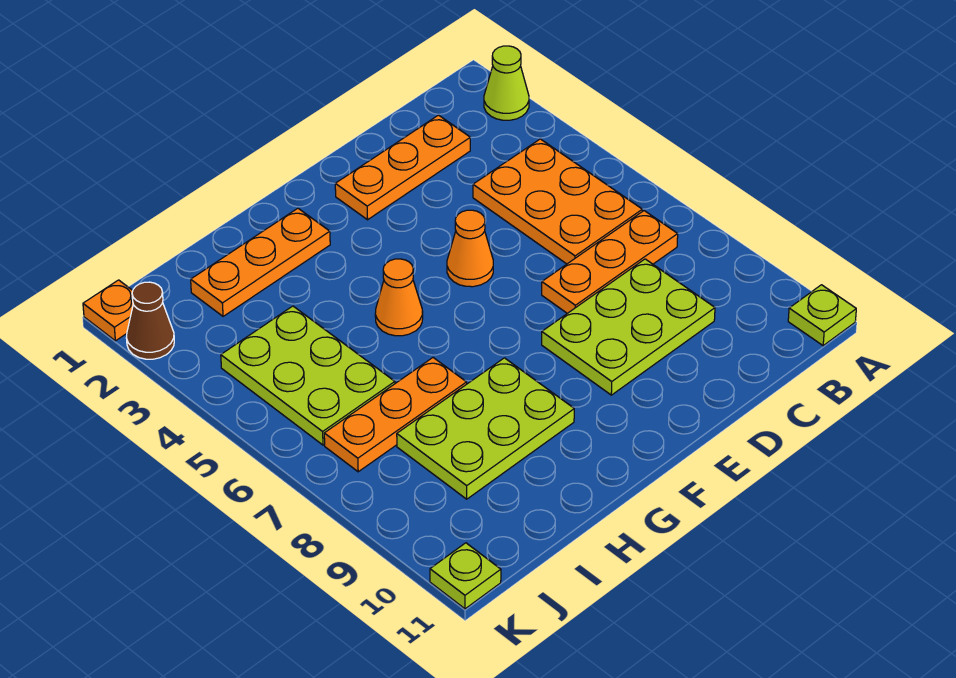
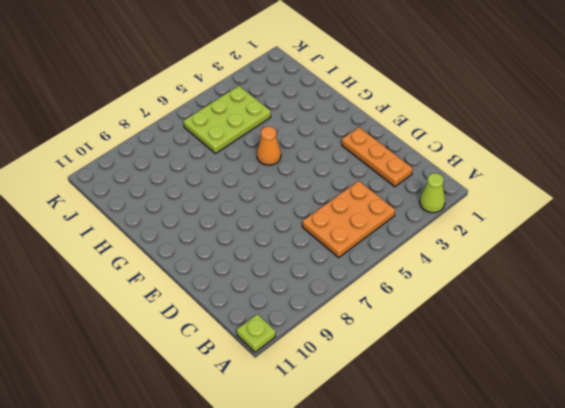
none -> orange plate B7:D7 level 1
none -> lime plate C8:E9 level 1
none -> orange cone E5 level 1

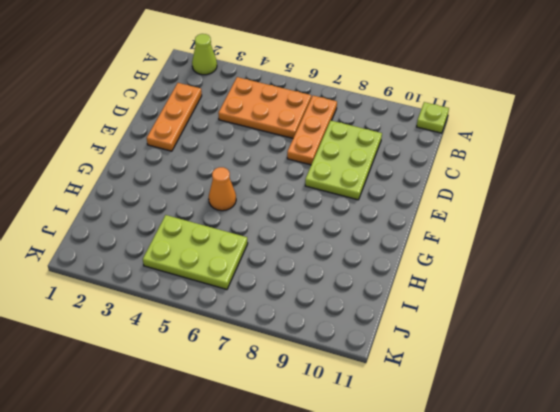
none -> orange cone E5 level 1
none -> orange plate G2:I2 level 1
none -> lime plate G8:I9 level 1

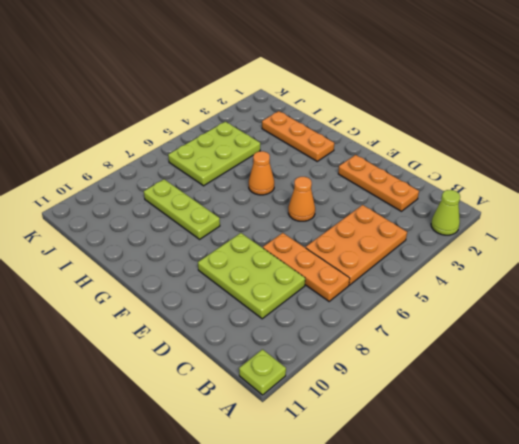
lime plate G8:I8 level 1 -> lime plate G8:I9 level 1
none -> orange plate H7:J7 level 1
none -> orange plate K1 level 1
none -> brown cone K2 level 1

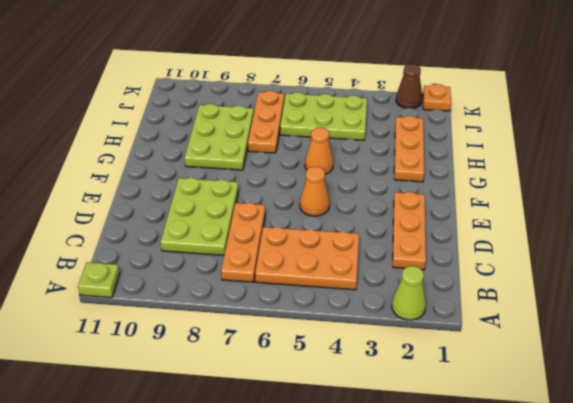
none -> lime plate K11 level 1

